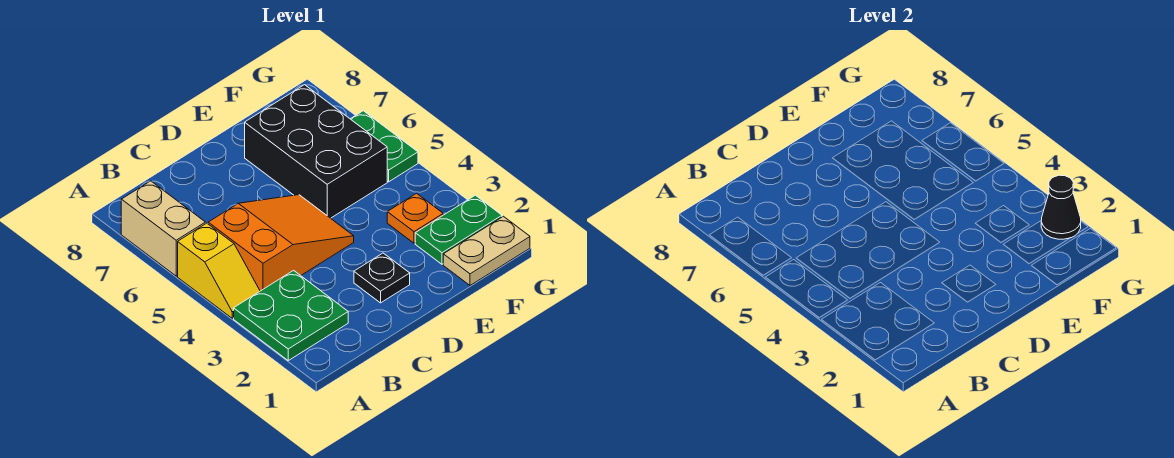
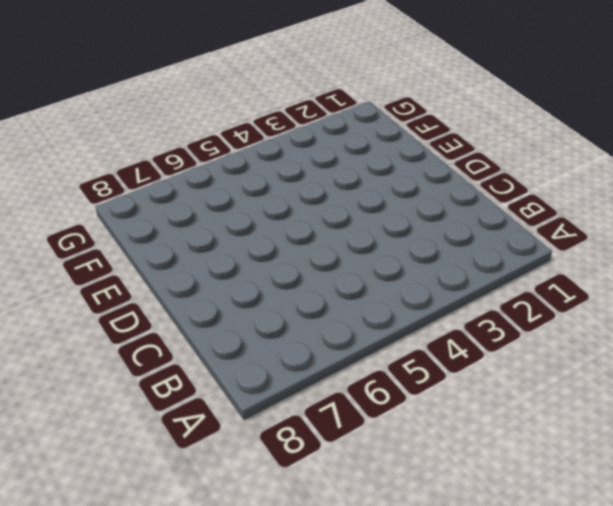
none -> green plate A2:B3 level 1
none -> yellow slope A4:A5 level 1 top 5

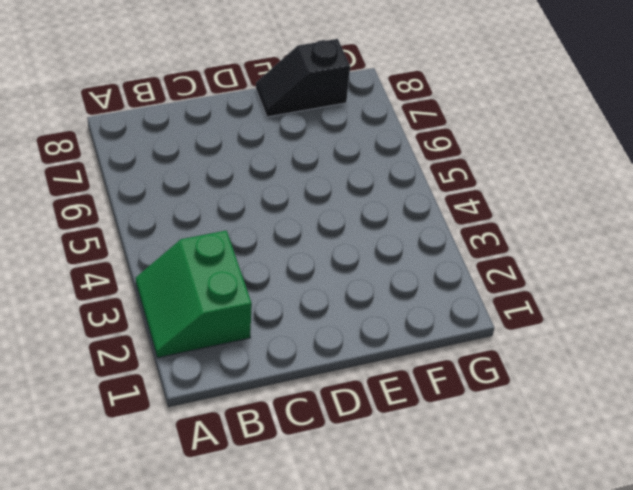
green slope A2:B3 level 1 top B -> green plate A2:B3 level 1
black slope E8:F8 level 1 top F -> none
none -> yellow slope A4:A5 level 1 top 5
none -> tan brick A6:A7 level 1

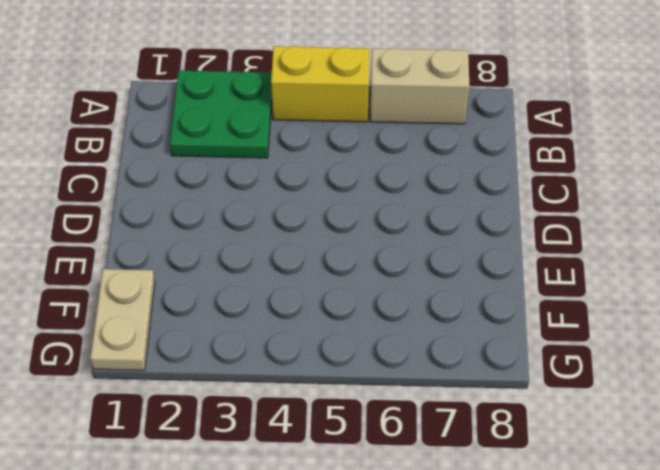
yellow brick A4:A5 level 1 -> yellow slope A4:A5 level 1 top 5
none -> orange slope B4:D5 level 1 top B
none -> black plate D2 level 1

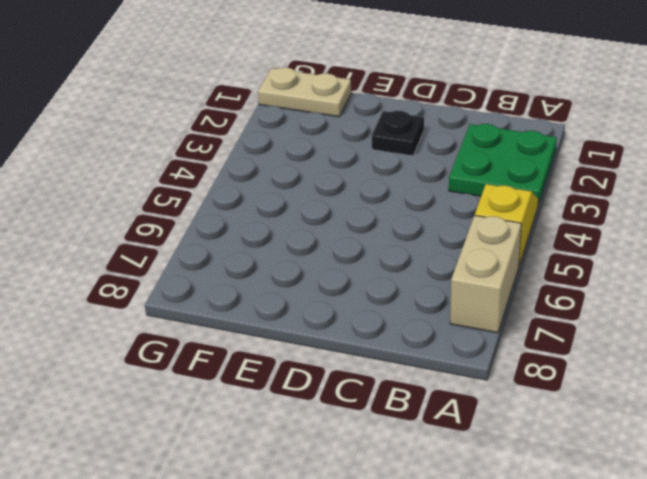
none -> orange slope B4:D5 level 1 top B
none -> black brick E5:F7 level 1

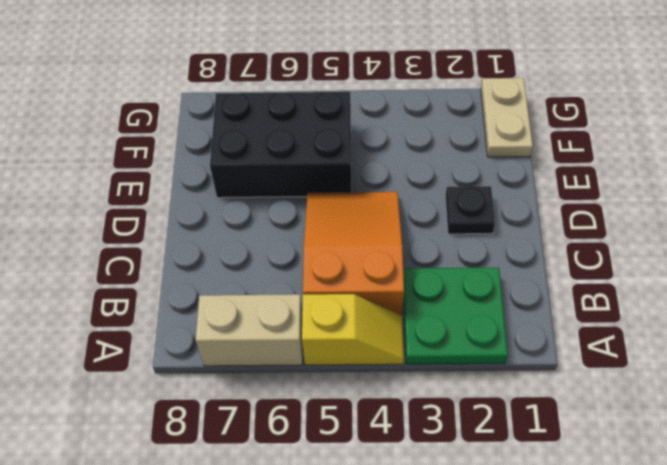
none -> green plate F2:G2 level 1
none -> orange plate F3 level 1

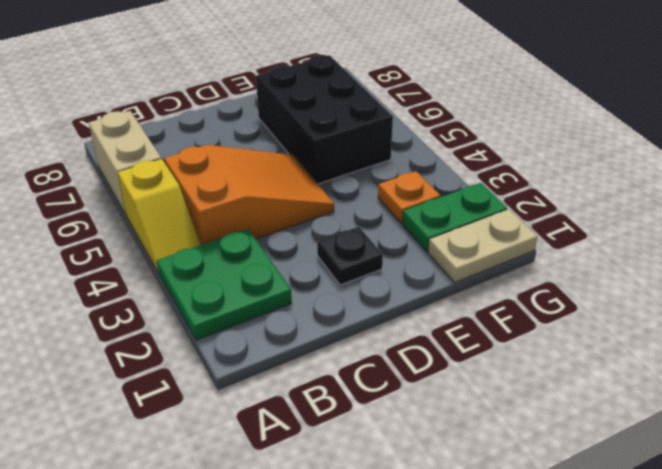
none -> green plate G5:G6 level 1
none -> black cone G2 level 2

